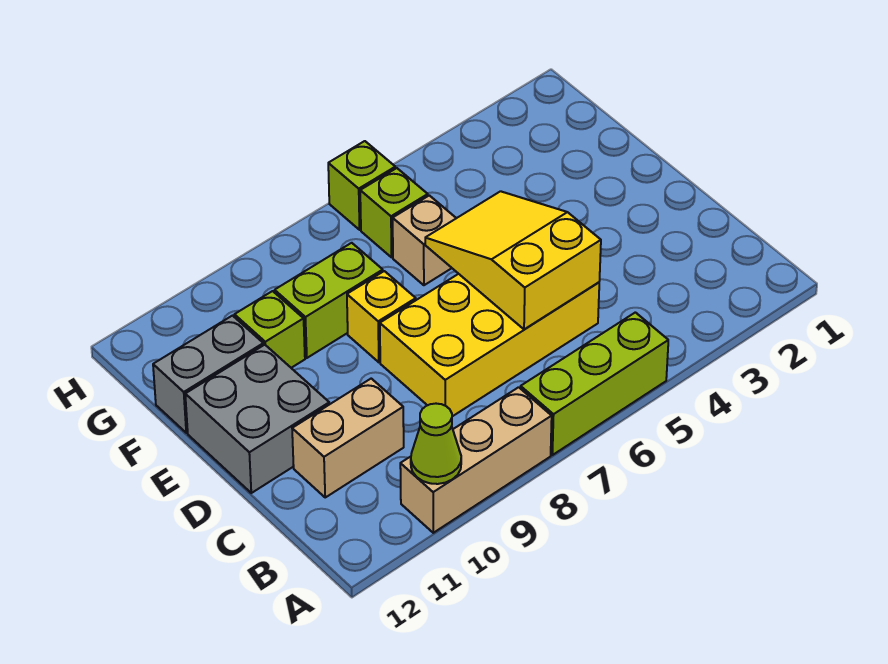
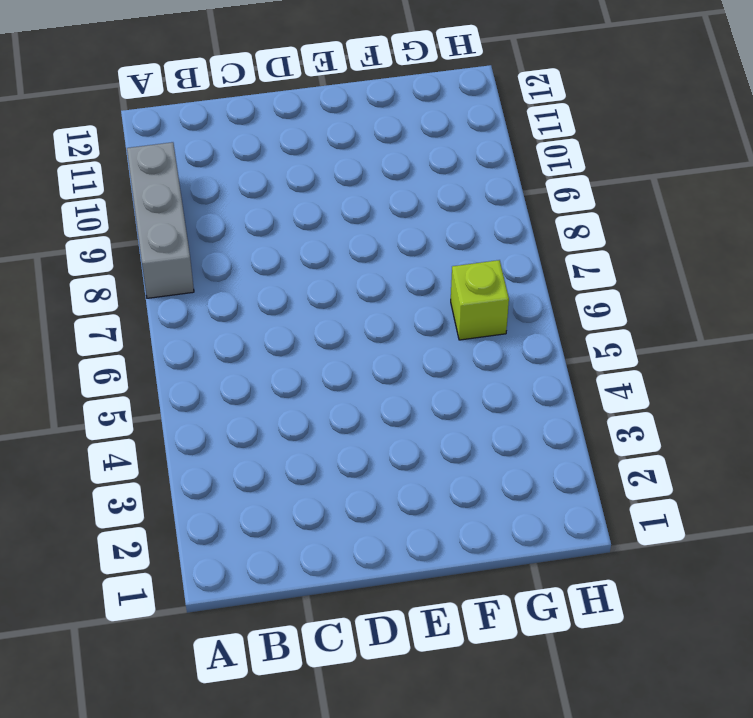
grey brick A8:A10 level 1 -> tan brick A8:A10 level 1
none -> lime brick A5:A7 level 1
none -> yellow brick C5:D8 level 1
none -> tan brick C10:C11 level 1

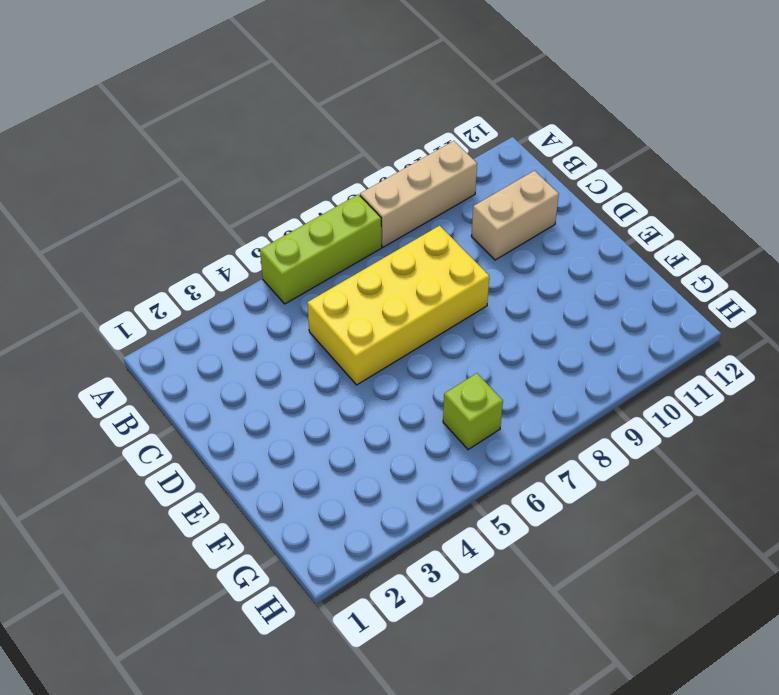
none -> grey brick D11:E12 level 1
none -> yellow brick E8 level 1
none -> tan brick F6 level 1

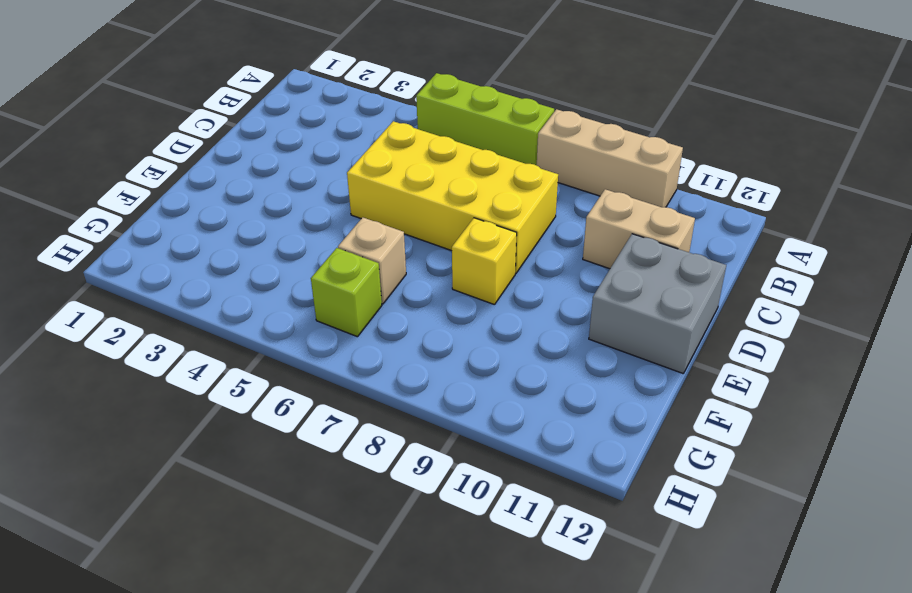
none -> lime brick F8:F9 level 1
none -> lime brick F10 level 1
none -> grey brick F11:F12 level 1

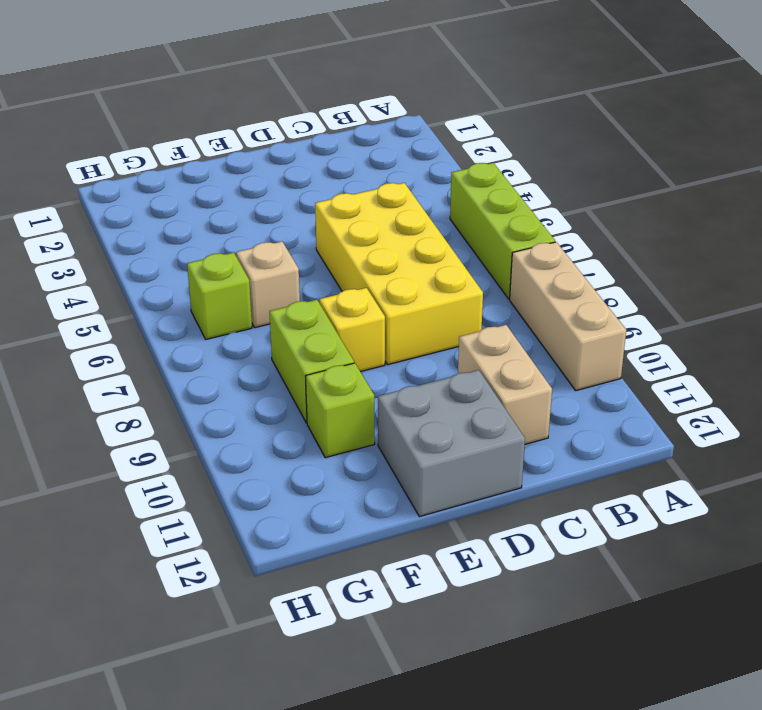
none -> grey brick F11:F12 level 1
none -> lime brick H6 level 1
none -> lime cone A10 level 2

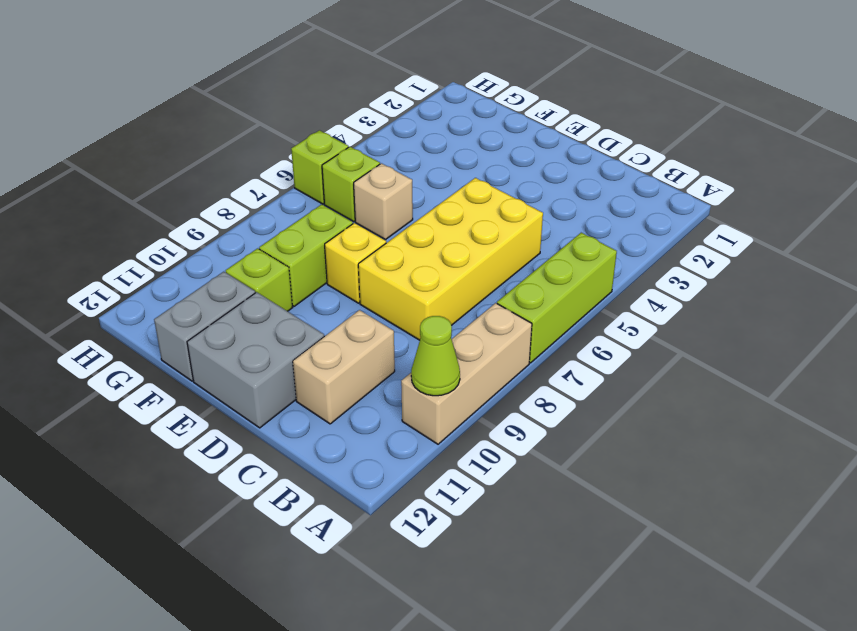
none -> yellow slope C5:E6 level 2 top C

